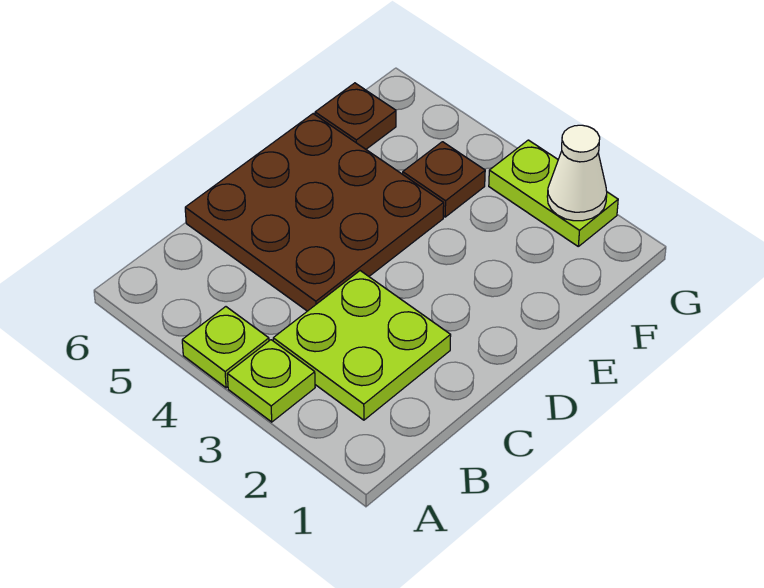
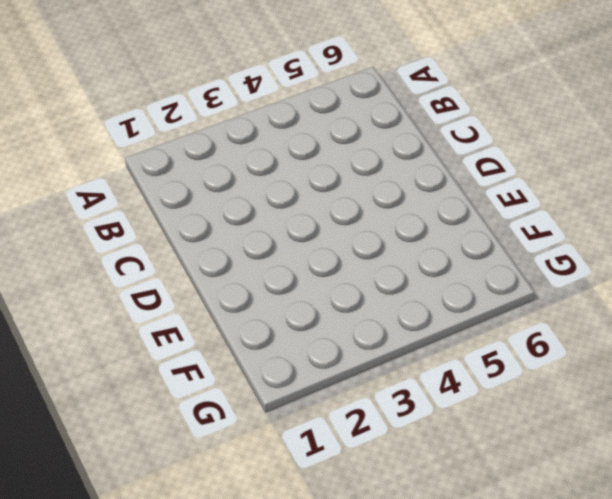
none -> lime plate A3 level 1
none -> lime plate A4 level 1

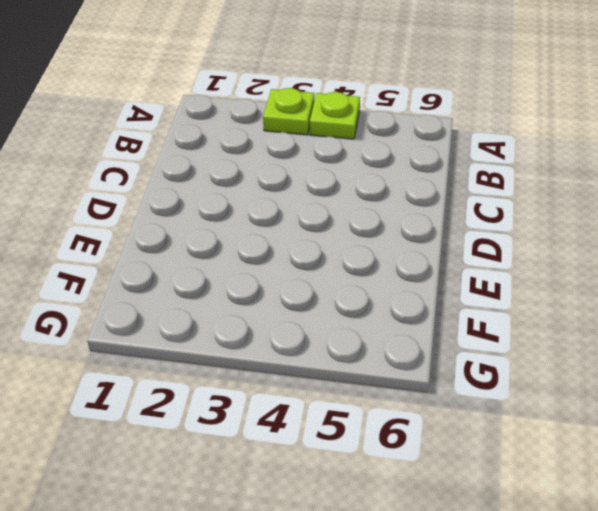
none -> lime plate B2:C3 level 1
none -> brown plate C4:E6 level 1

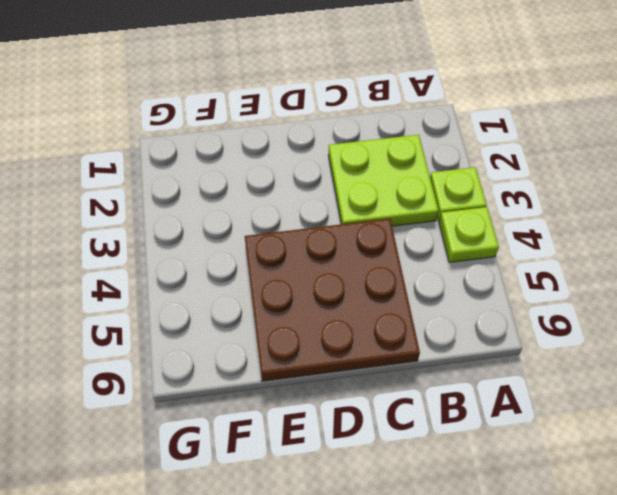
none -> brown plate F4 level 1
none -> brown plate F6 level 1

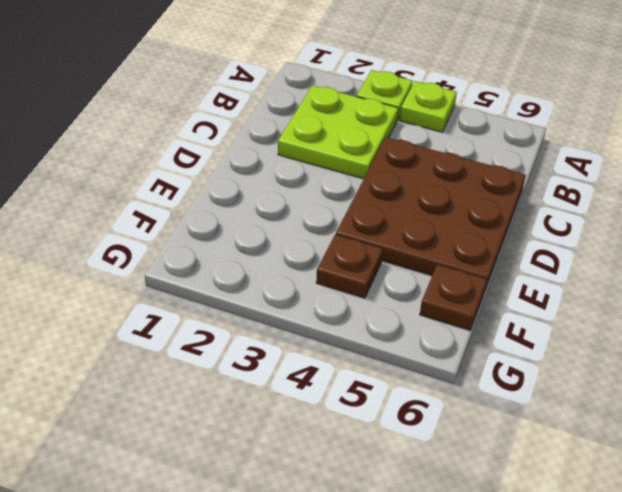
none -> lime plate G2:G3 level 1
none -> white cone G2 level 2

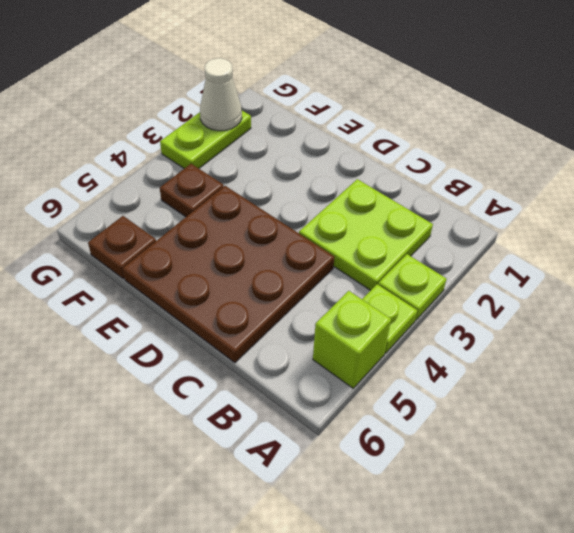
lime brick A5 level 1 -> none

